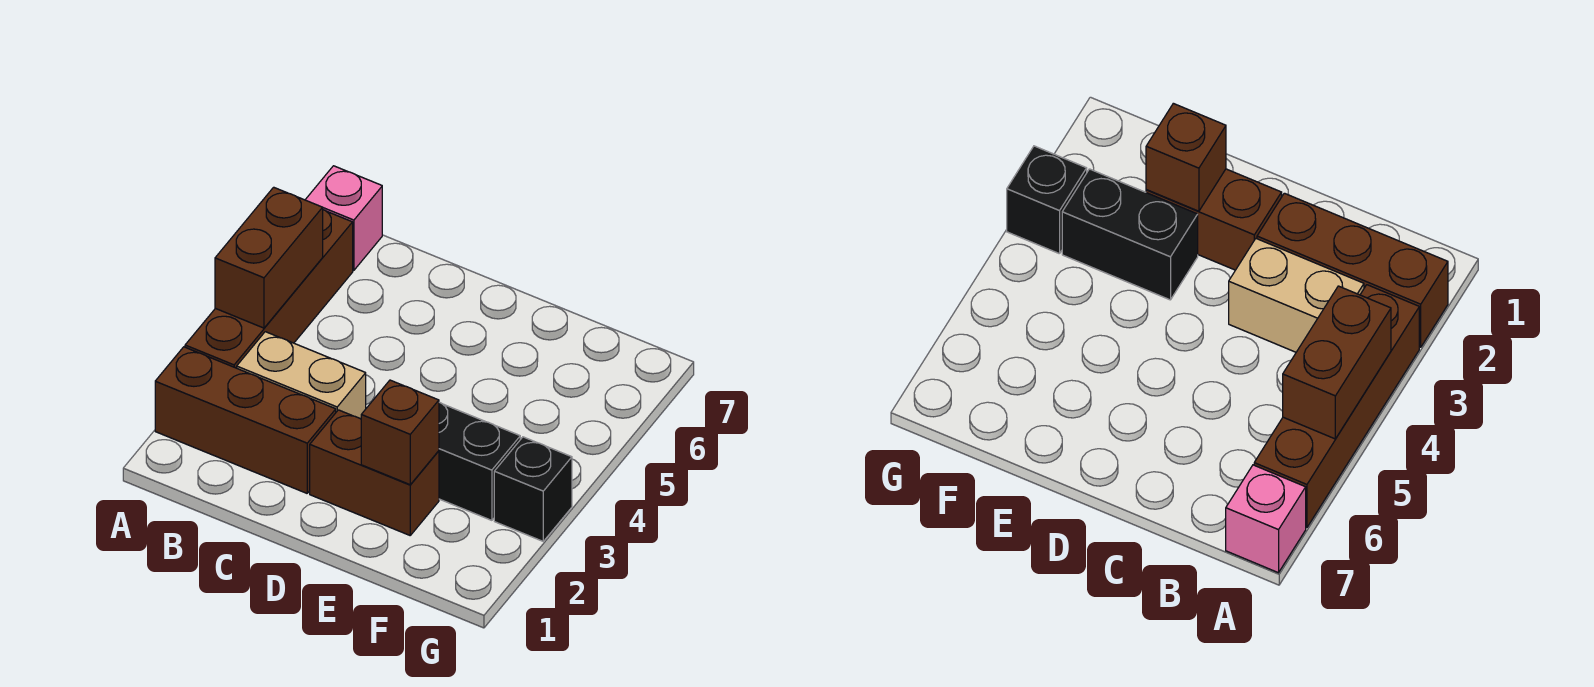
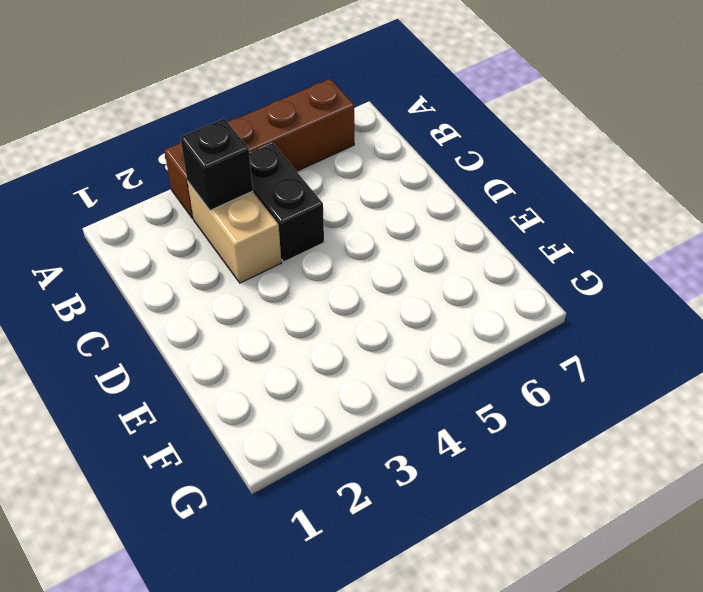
black brick B3 level 2 -> black brick G3 level 1
black brick B4:C4 level 1 -> black brick E3:F3 level 1
none -> brown brick A2:C2 level 1
none -> pink brick A7 level 1

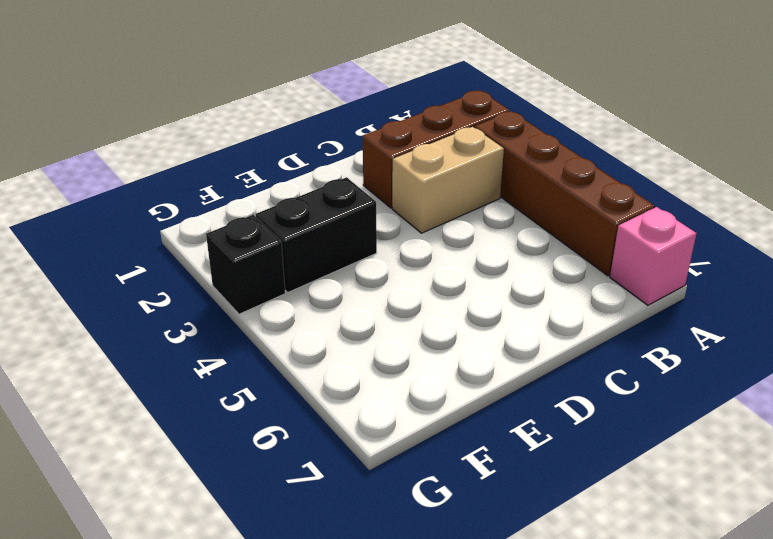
none -> brown brick D2:E2 level 1
none -> brown brick A4:A5 level 2

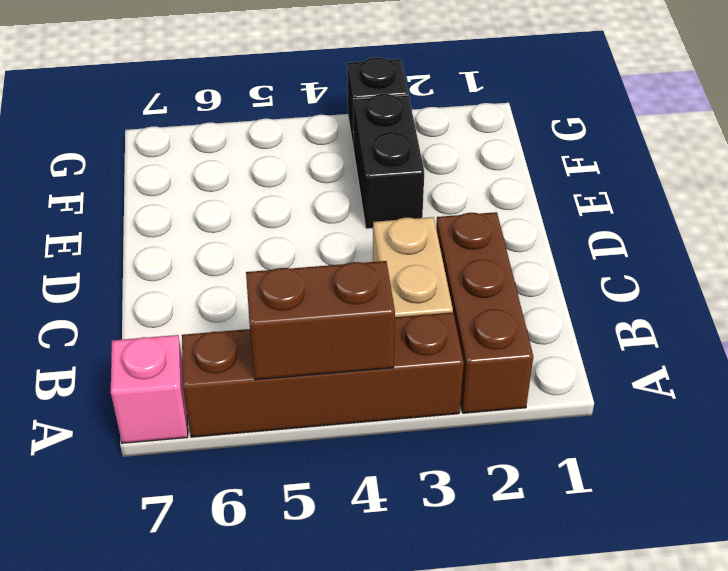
none -> brown brick D2:E2 level 1
none -> brown brick E2 level 2

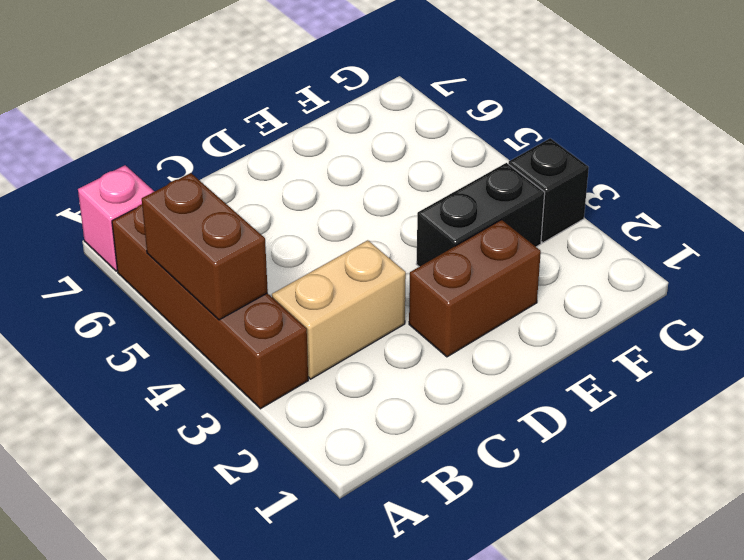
none -> brown brick A2:C2 level 1
none -> brown brick E2 level 2

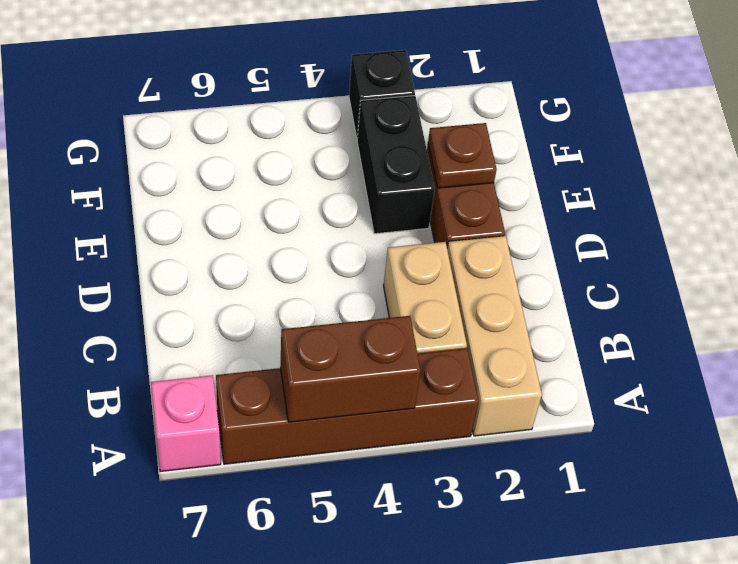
tan brick A2:C2 level 1 -> brown brick A2:C2 level 1
brown plate E2 level 2 -> brown brick E2 level 2

